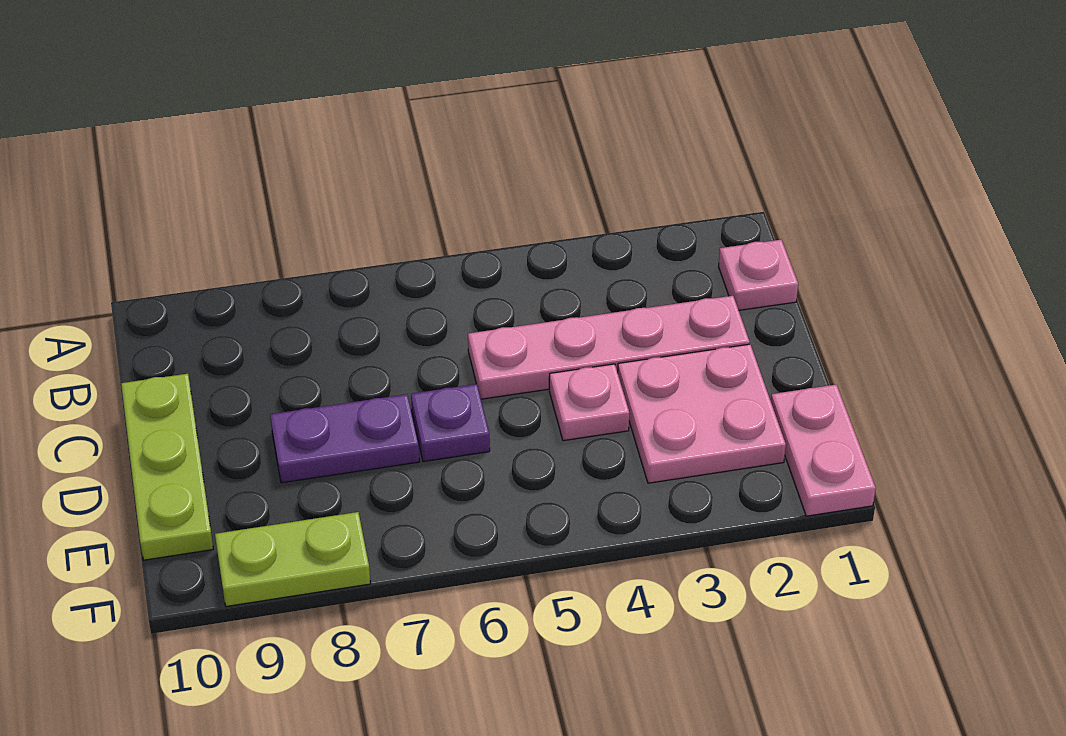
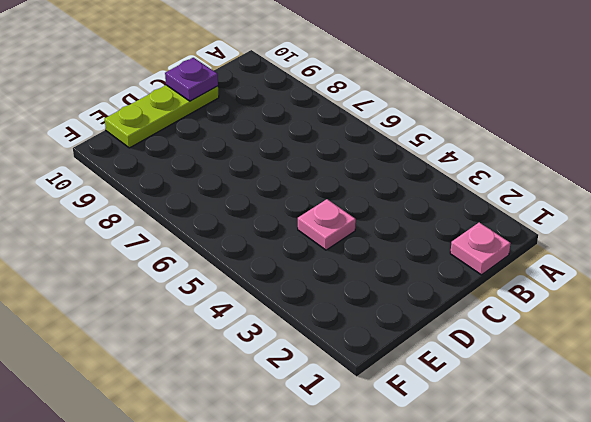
purple plate C10 level 2 -> purple plate D6 level 1
none -> pink plate C2:C5 level 1
none -> pink plate D2:E3 level 1

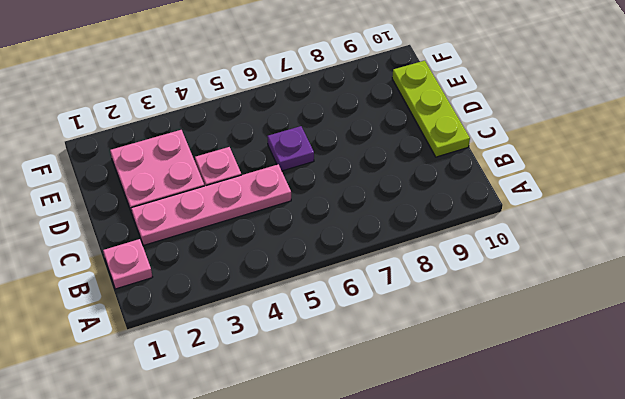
none -> purple plate D7:D8 level 1
none -> pink plate E1:F1 level 1

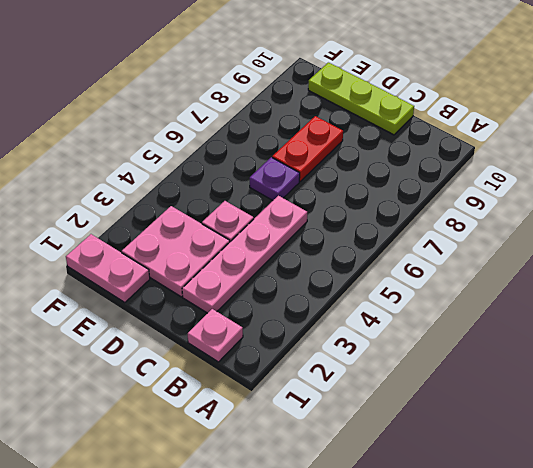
red plate D7:D8 level 1 -> purple plate D7:D8 level 1
none -> lime plate F8:F9 level 1

